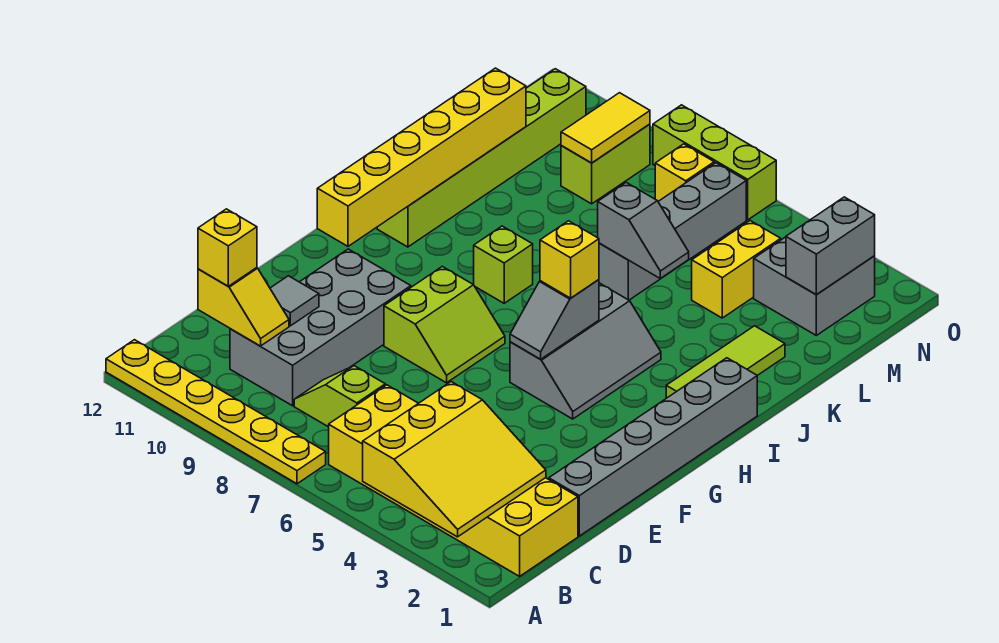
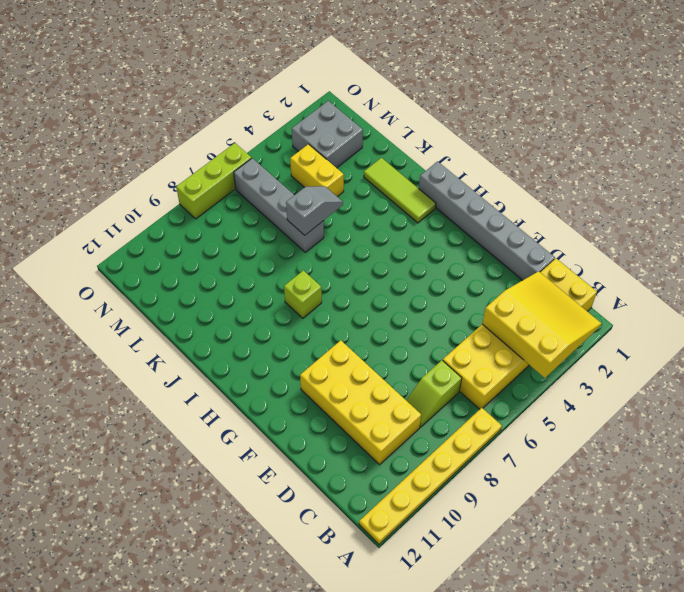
yellow brick C9:F10 level 1 -> grey brick C9:F10 level 1
none -> lime slope F7:G8 level 1 top 8
none -> grey slope G4:I5 level 1 top 5
none -> lime brick I11:N11 level 1

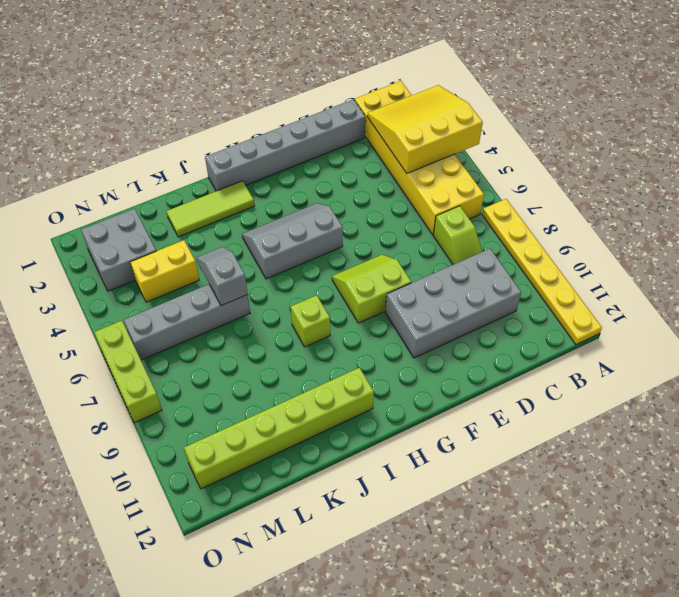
none -> lime brick M9:N9 level 1
none -> yellow brick N7 level 1
none -> yellow slope C10:C11 level 2 top 11

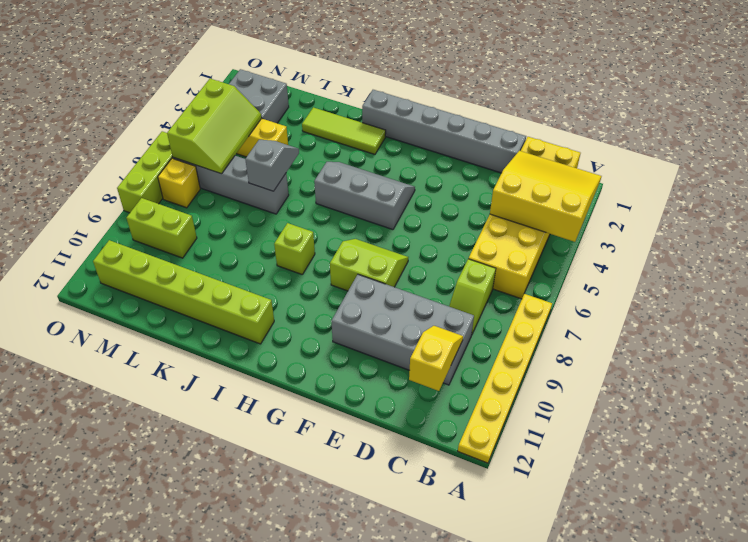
lime slope M4:N6 level 2 top N -> none
none -> grey tile D10 level 2
none -> grey slope G5:H5 level 2 top H
none -> yellow brick G11:L11 level 2

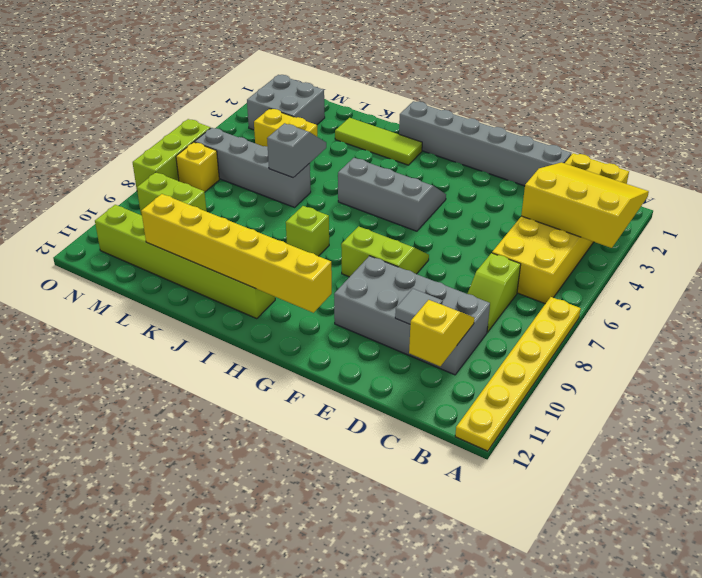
none -> grey slope G5:H5 level 2 top H
none -> grey brick M2:N2 level 2
none -> yellow tile M9:N9 level 2

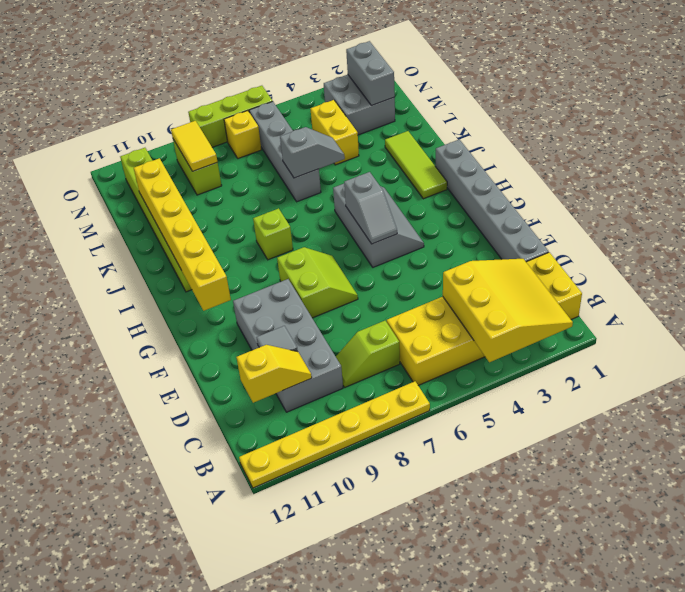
none -> yellow brick C11 level 3
none -> yellow brick H5 level 3

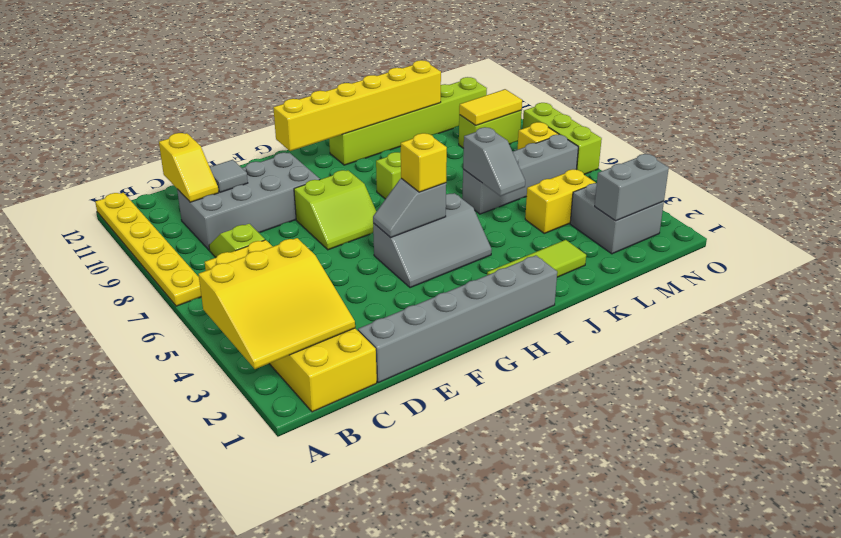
none -> yellow brick C11 level 3

